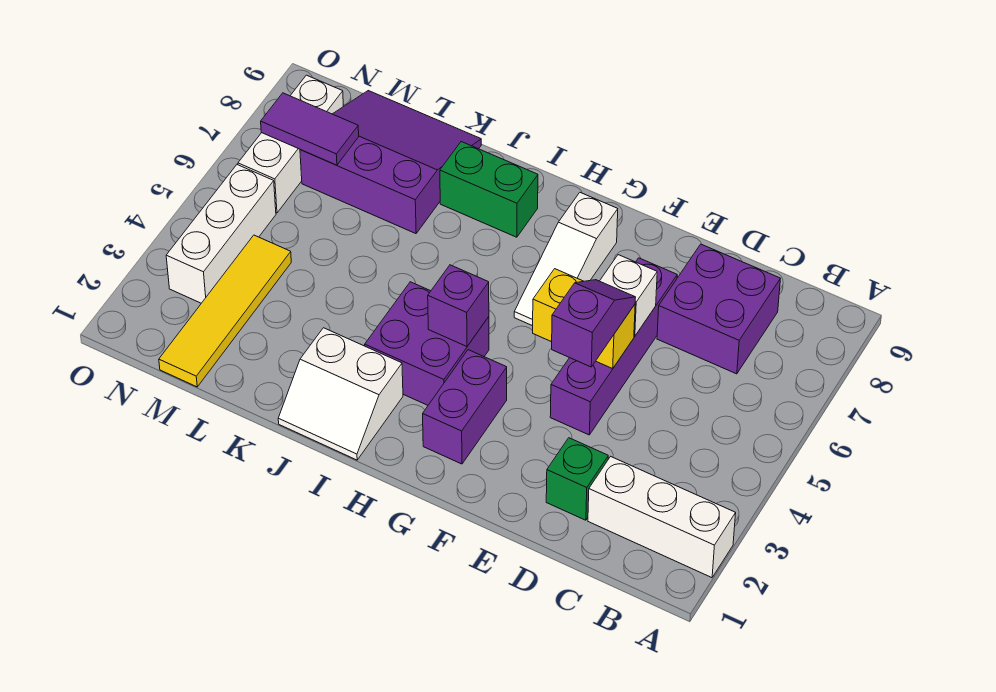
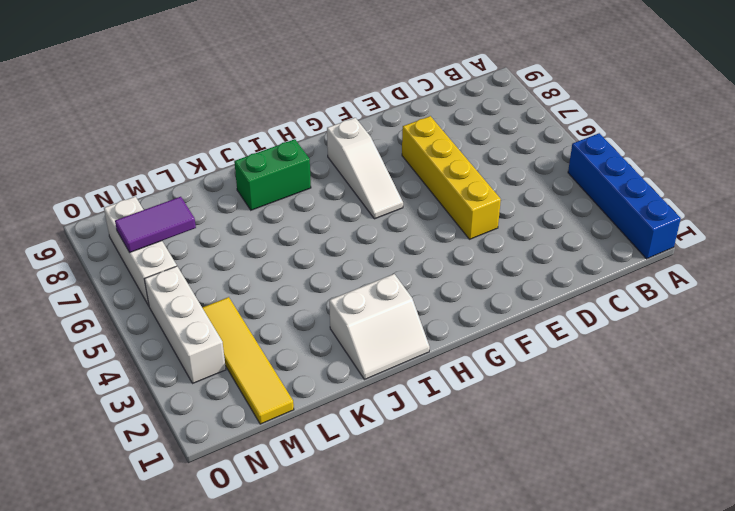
blue brick A1:A4 level 1 -> white brick A2:C2 level 1
yellow brick E4:E7 level 1 -> purple brick E4:E7 level 1
none -> purple brick C7:D8 level 1
none -> green brick D2 level 1
none -> purple brick G2:G3 level 1

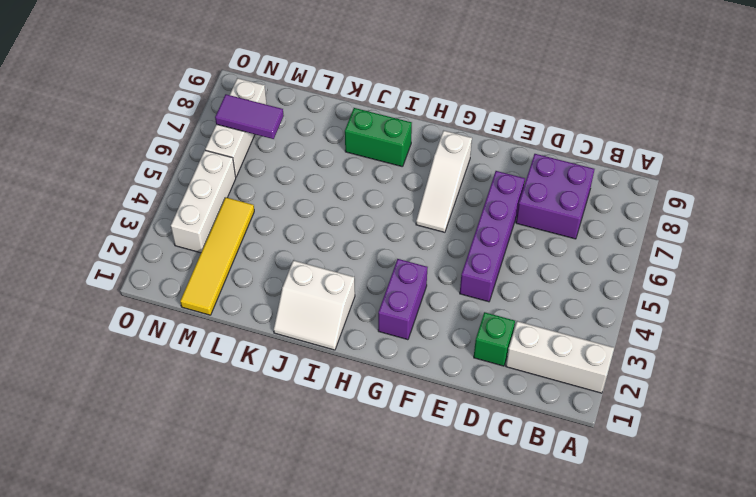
none -> purple brick H3:I4 level 1
none -> purple slope K7:M9 level 1 top 7
none -> yellow brick E5:F5 level 2

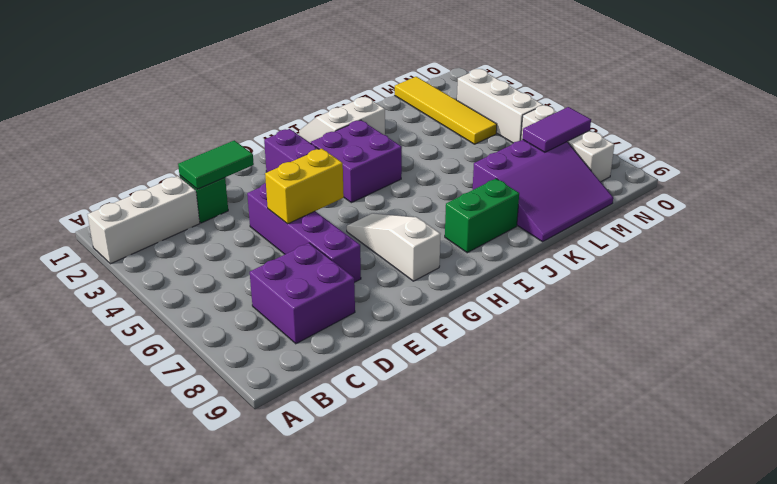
green tile D2:E2 level 2 -> none
none -> white brick E6 level 2
none -> purple brick H4 level 2
none -> purple slope E4:E5 level 3 top 4

